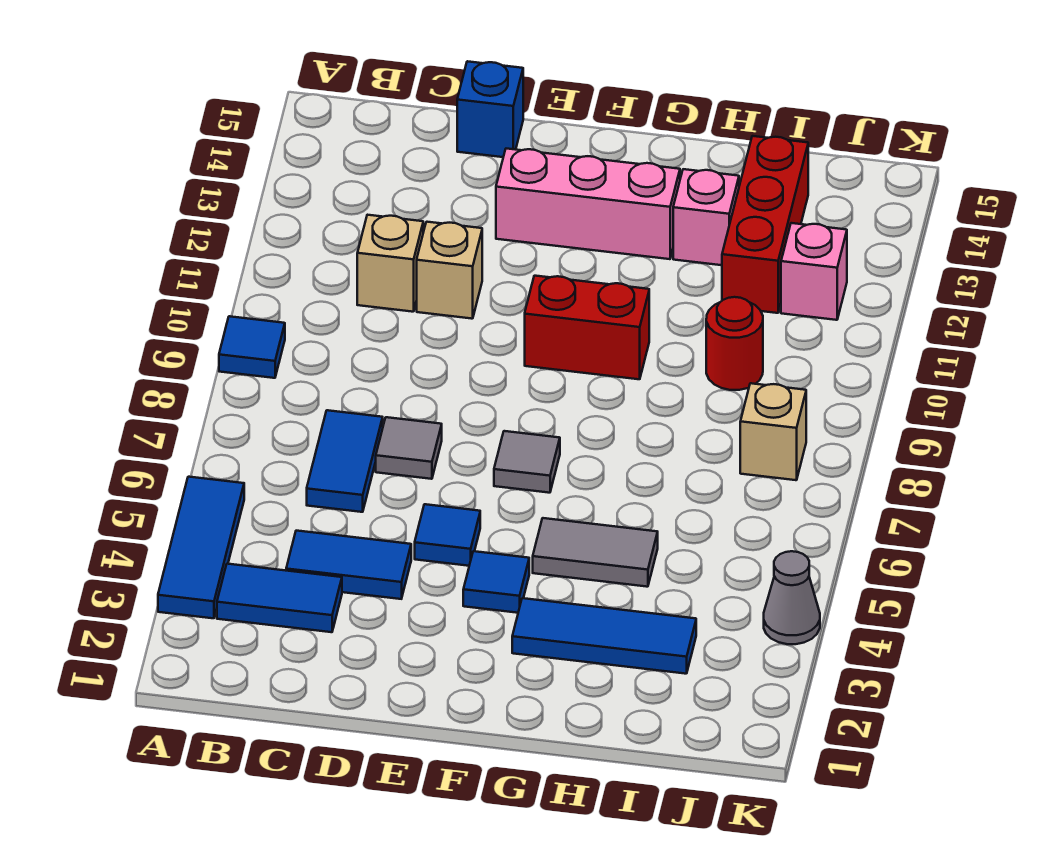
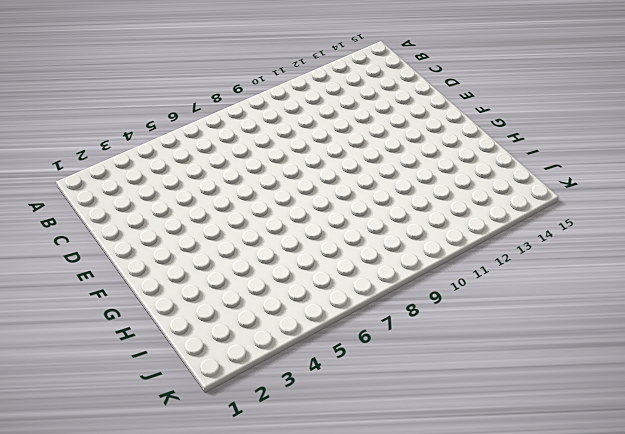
none -> blue tile A3:A5 level 1
none -> blue tile A9 level 1
none -> blue tile B3:C3 level 1

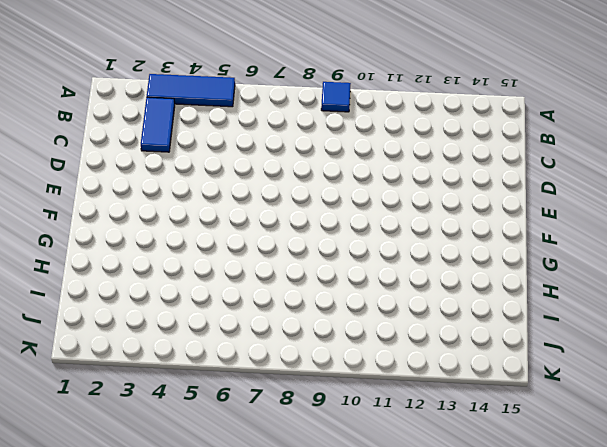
none -> blue tile C4:D4 level 1
none -> blue tile C6:C7 level 1
none -> tan brick C11 level 1

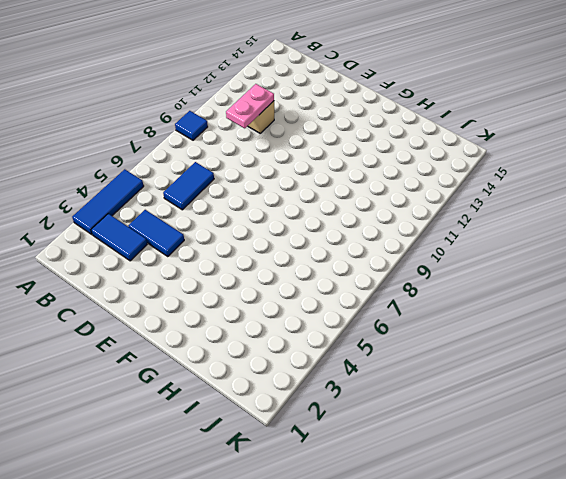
pink plate C10:C11 level 2 -> none
none -> grey tile D7 level 1
none -> tan brick D11 level 1
none -> blue brick D15 level 1

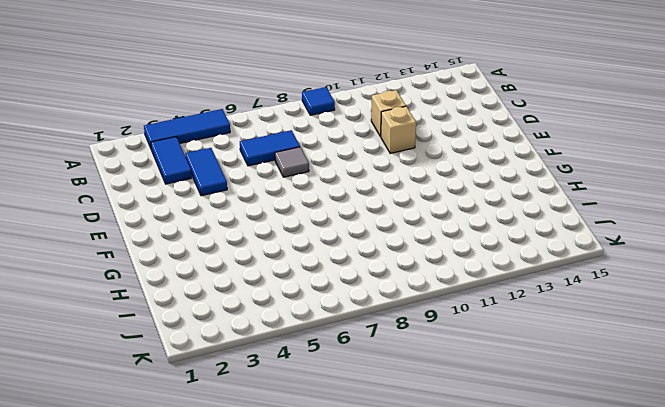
none -> blue brick D15 level 1
none -> blue tile E5 level 1
none -> pink brick E13:G13 level 1

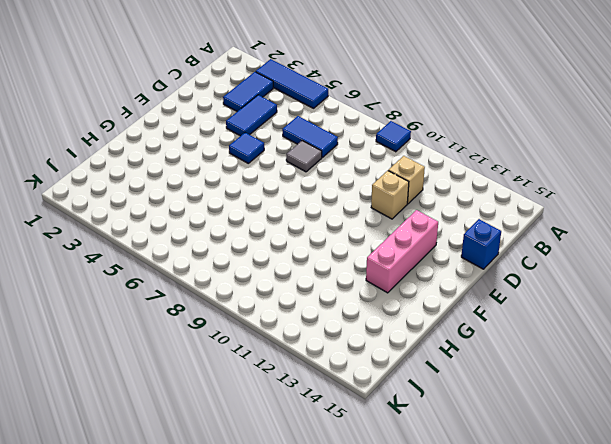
none -> blue tile F4 level 1
none -> grey tile F7 level 1
none -> red brick F10:G10 level 1

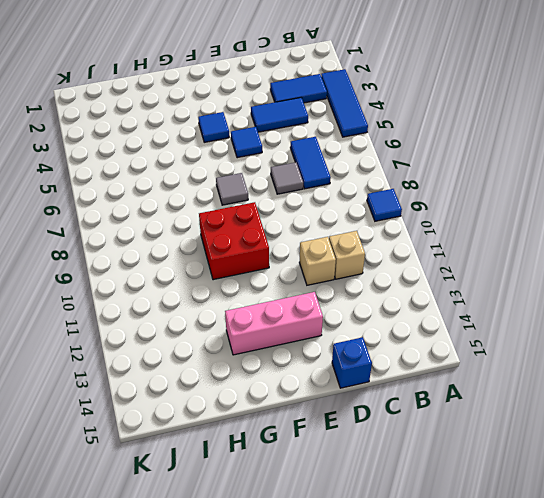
red brick F9:G10 level 1 -> red brick F10:G10 level 1
none -> blue tile G3:I3 level 1
none -> grey tile G5:H5 level 1
none -> pink brick H13 level 1

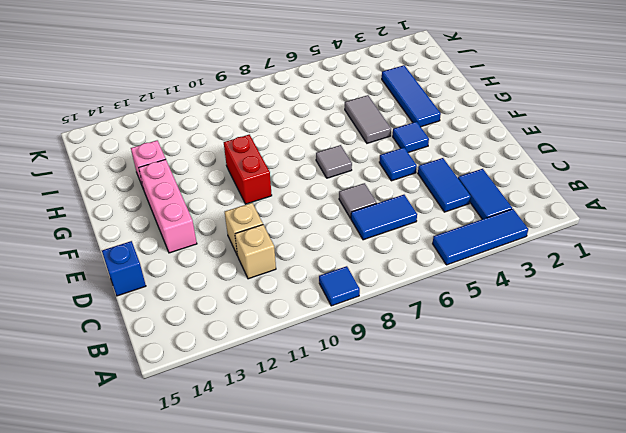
none -> red round brick I10 level 1
none -> red brick I12:I14 level 1
none -> tan brick J8 level 1

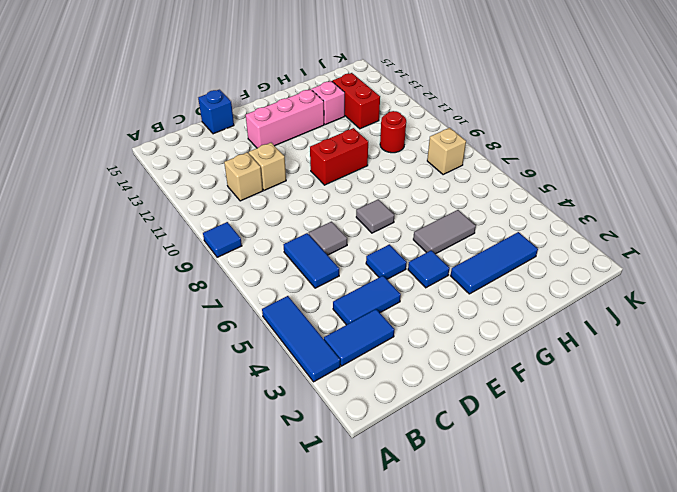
red brick I12:I13 level 1 -> red brick I12:I14 level 1
none -> pink brick J12 level 1
none -> grey cone K4 level 1

